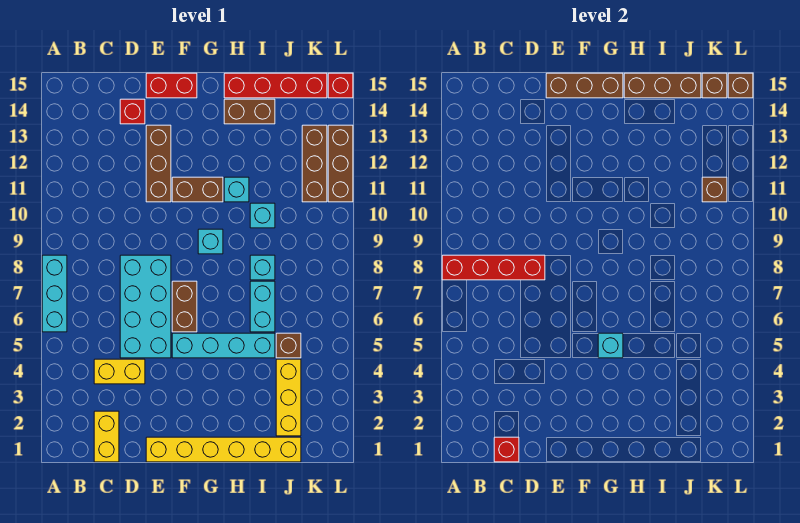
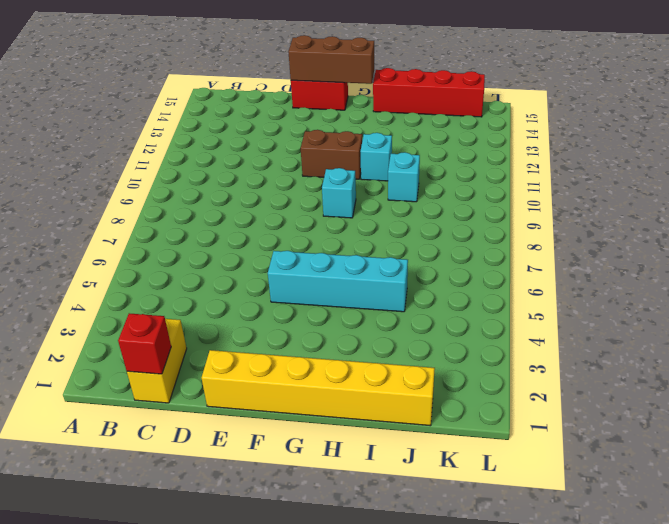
none -> cyan brick A6:A8 level 1
none -> yellow brick C4:D4 level 1
none -> cyan brick D5:E8 level 1
none -> red brick D14 level 1

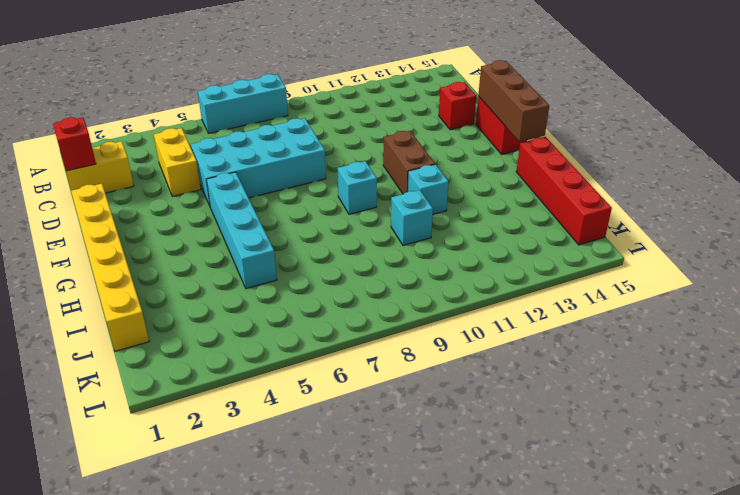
none -> brown brick E11:E13 level 1
none -> brown brick F6:F7 level 1
none -> brown brick H14:I14 level 1
none -> cyan brick I6:I7 level 1

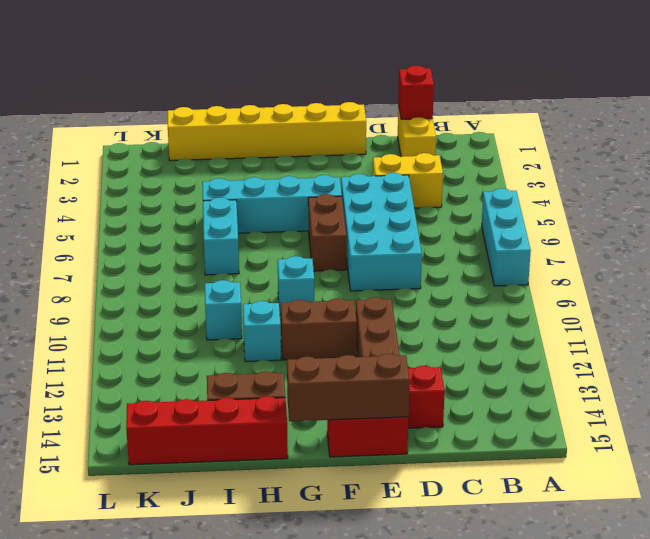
none -> cyan brick I8 level 1
none -> yellow brick J2:J4 level 1
none -> brown brick J5 level 1
none -> brown brick K11:K13 level 1

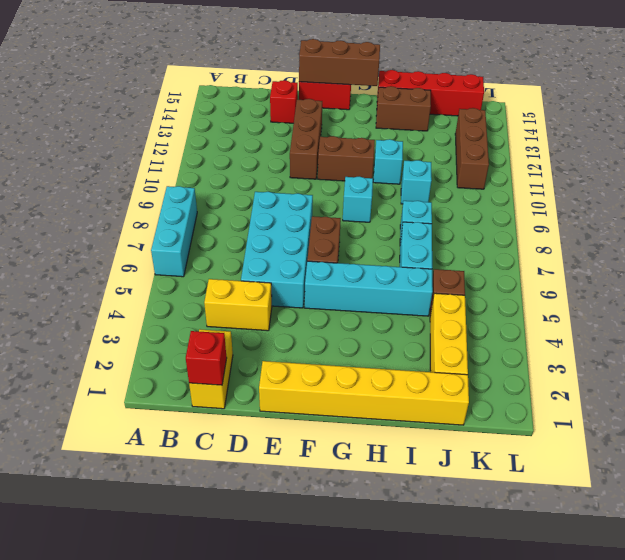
none -> brown brick L11:L13 level 1
none -> red brick L15 level 1
none -> red brick A8:D8 level 2
none -> cyan brick G5 level 2

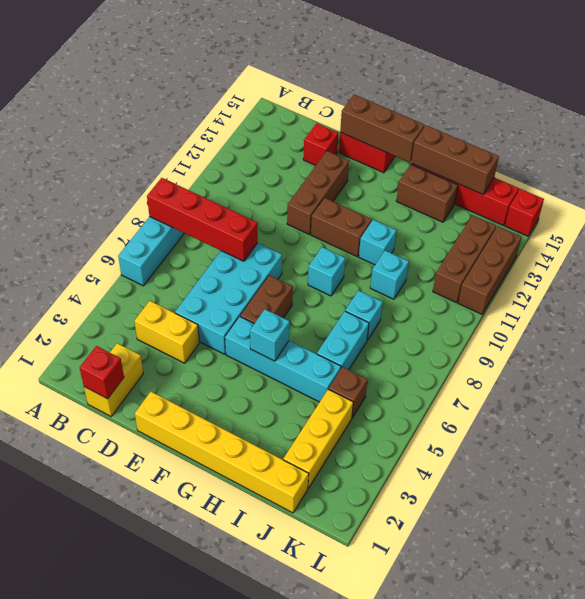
none -> brown brick K11 level 2
none -> brown brick K15 level 2
none -> brown brick L15 level 2

